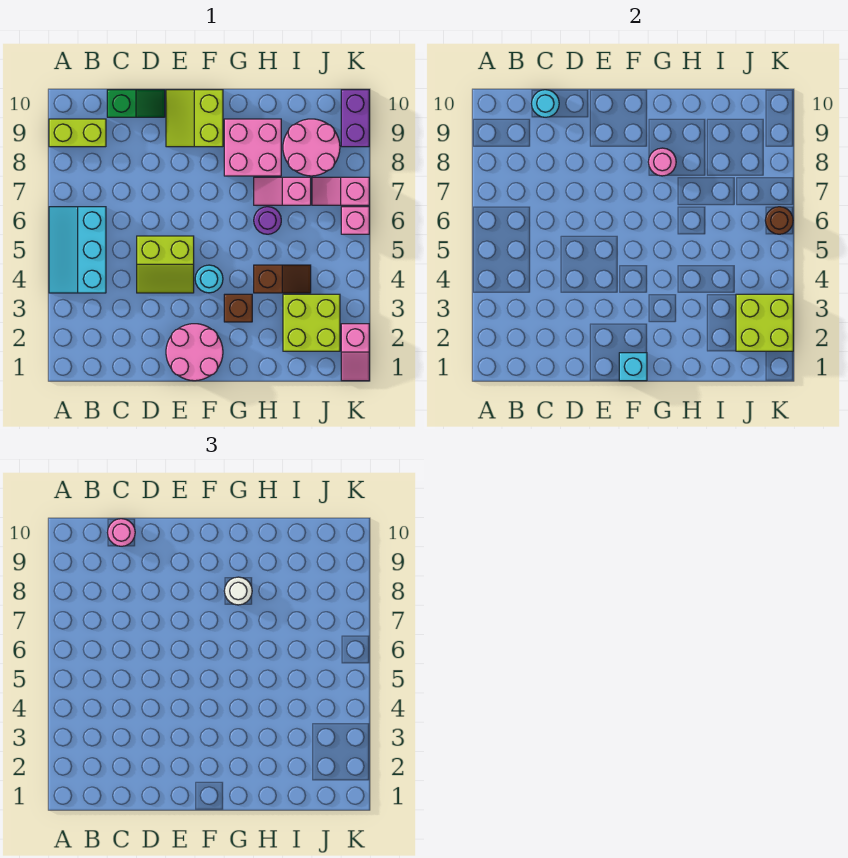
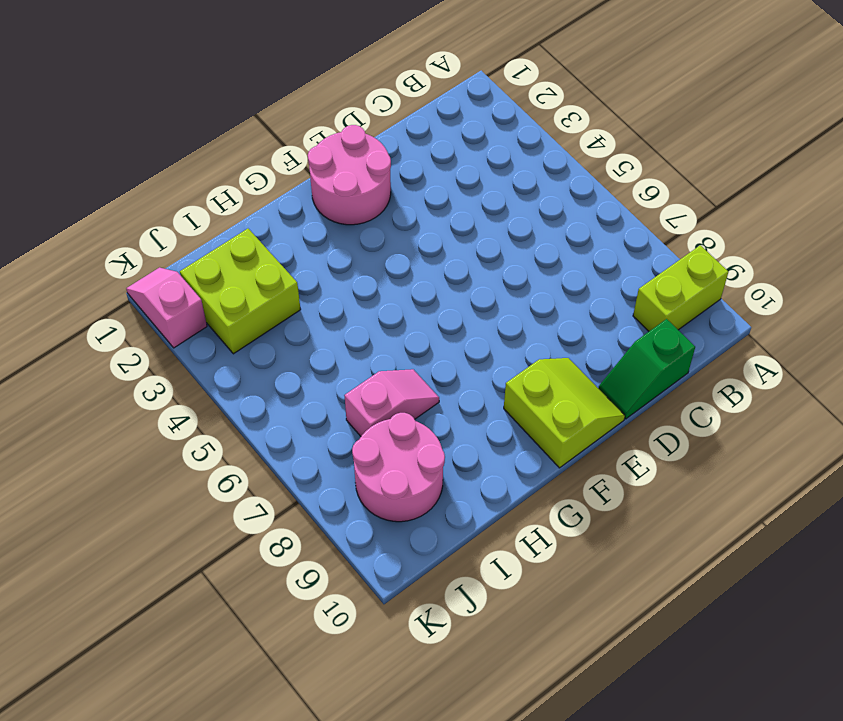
none -> cyan slope A4:B6 level 1 top B
none -> lime slope D4:E5 level 1 top 5
none -> cyan round brick F4 level 1

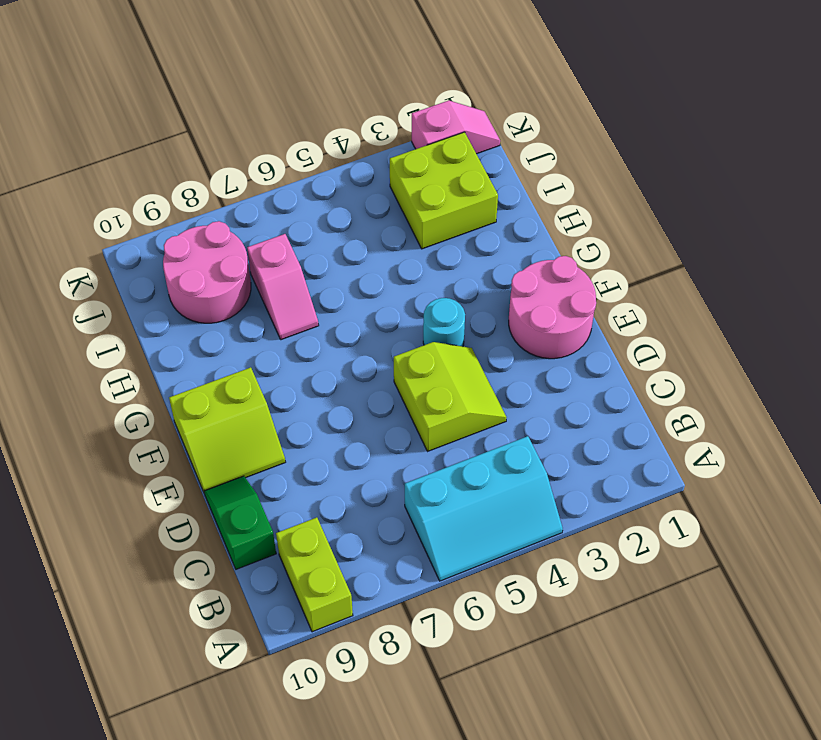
none -> brown brick G3 level 1
none -> pink brick G8:H9 level 1
none -> brown slope H4:I4 level 1 top H

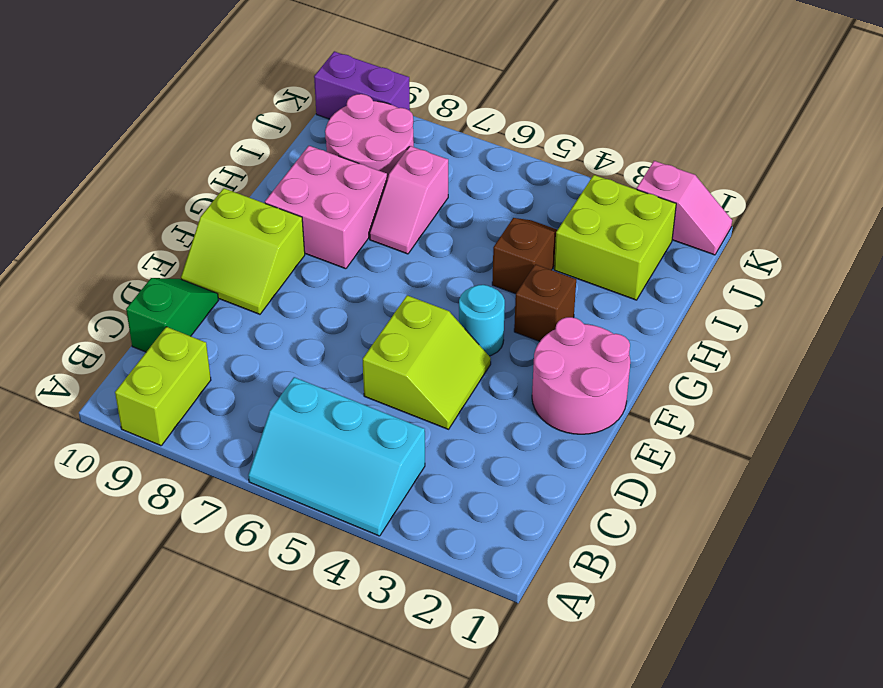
none -> purple round brick H6 level 1
none -> pink slope J7:K7 level 1 top K
none -> pink brick K6 level 1

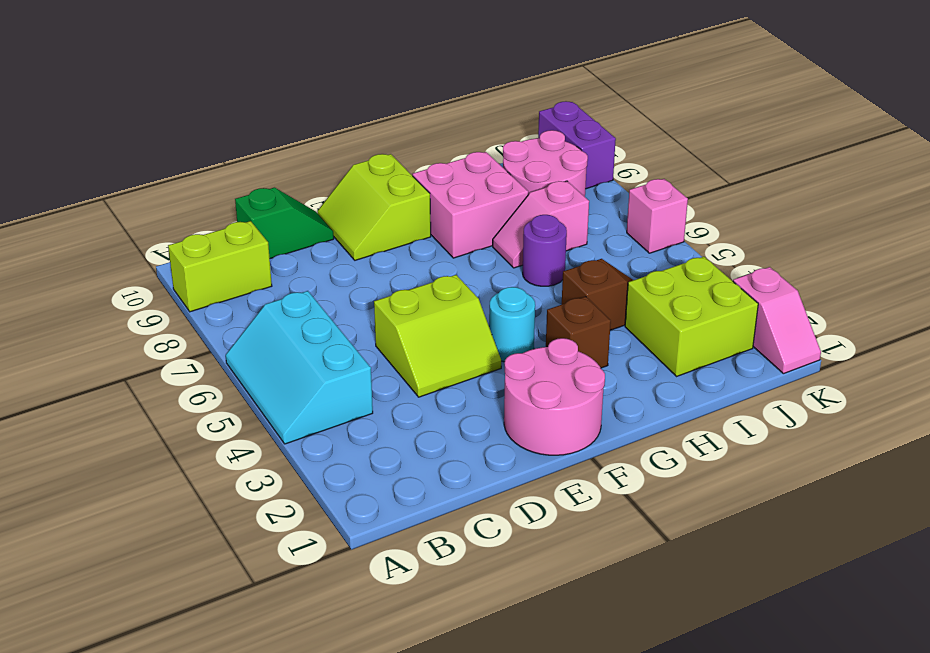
none -> pink slope J7:K7 level 1 top K
none -> cyan round brick C10 level 2
none -> cyan brick F1 level 2

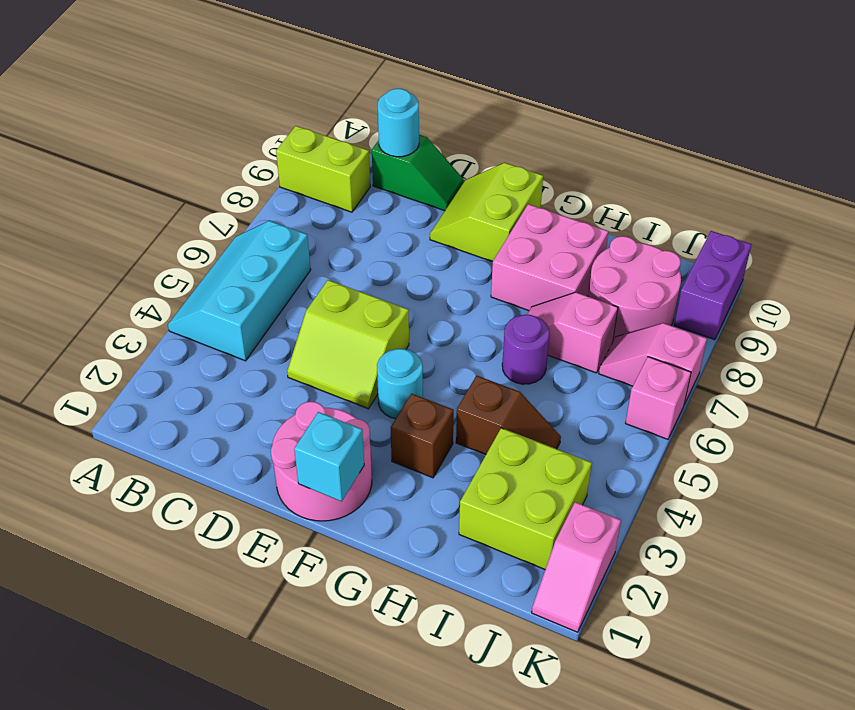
none -> pink round brick G8 level 2
none -> lime brick J2:K3 level 2
none -> brown round brick K6 level 2

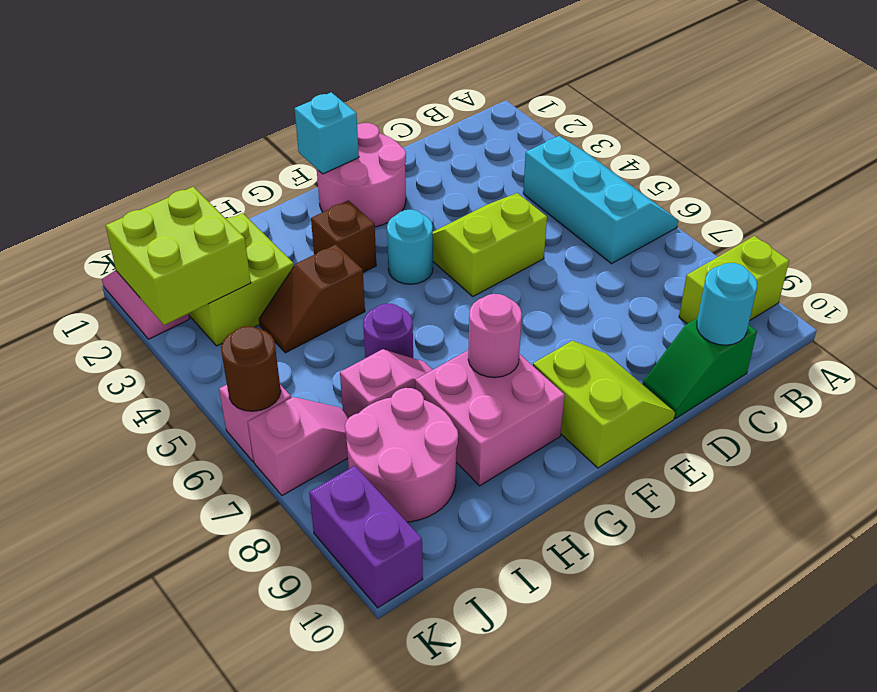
none -> pink round brick C10 level 3
none -> white round brick G8 level 3

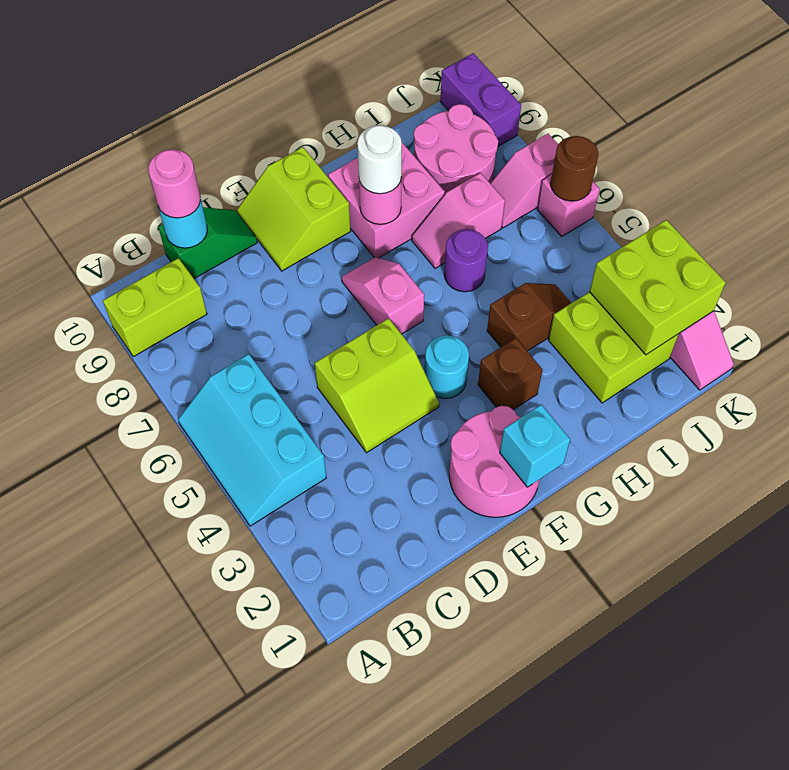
pink slope F6:F7 level 1 top 6 -> none

